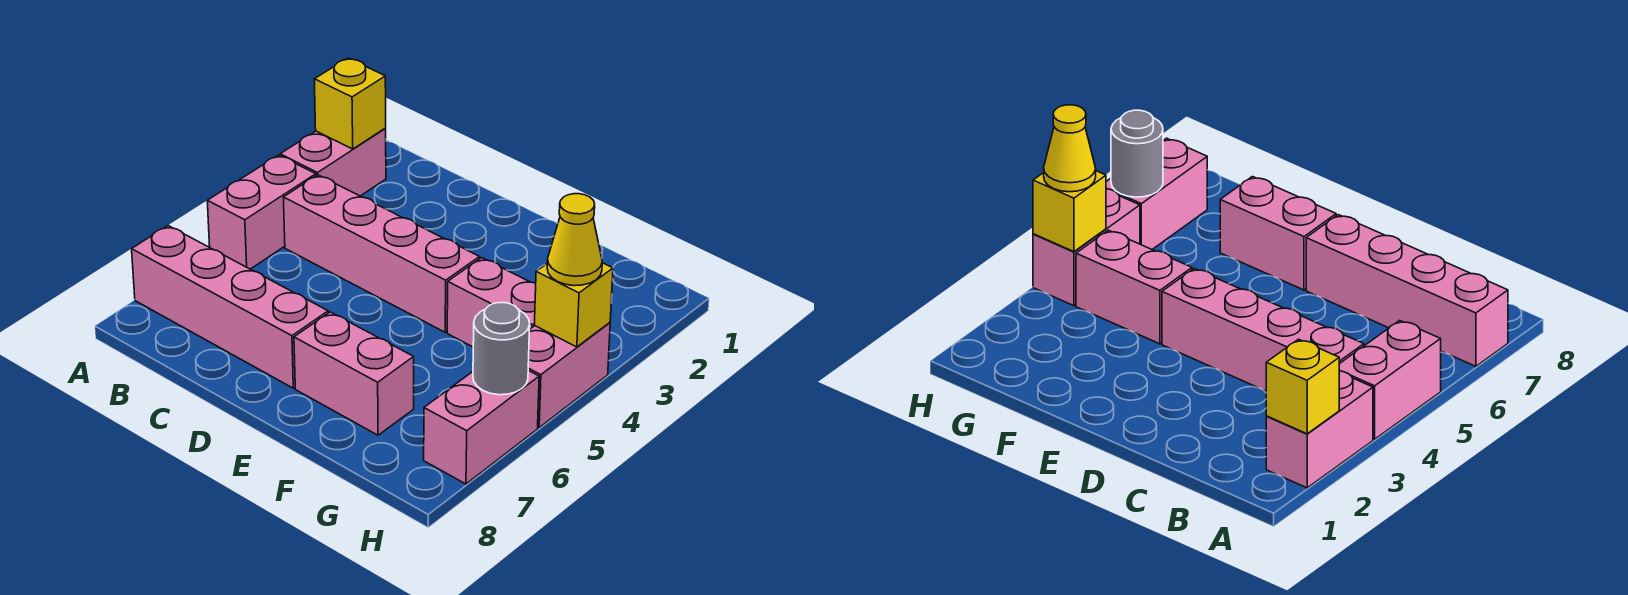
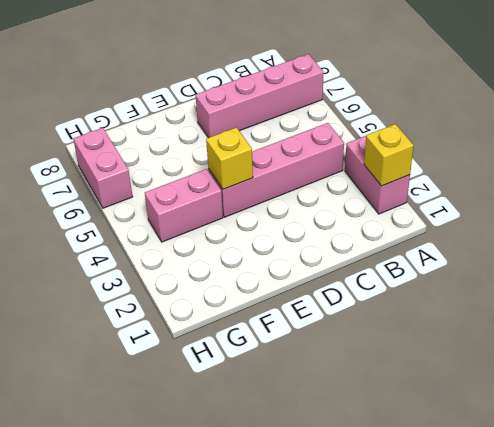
yellow brick E4 level 2 -> yellow brick H4 level 2
none -> pink brick A4:A5 level 1
none -> pink brick E7:F7 level 1
none -> pink brick H4:H5 level 1

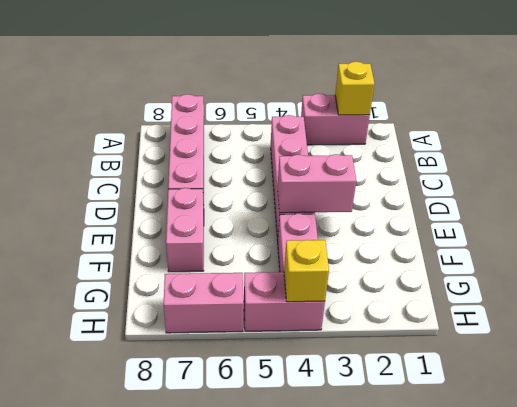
pink brick E3:E4 level 2 -> pink brick A4:A5 level 1
none -> grey round brick H6 level 2
none -> yellow cone H4 level 3

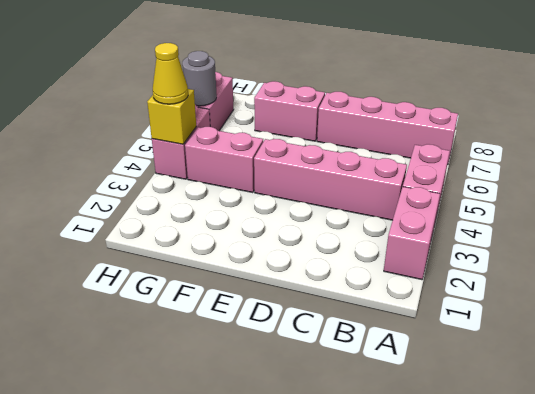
none -> yellow brick A2 level 2

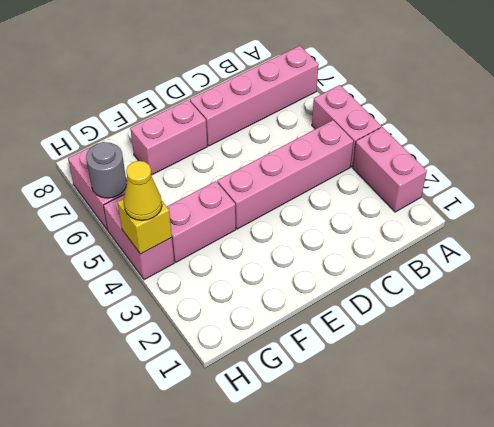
none -> yellow brick A2 level 2

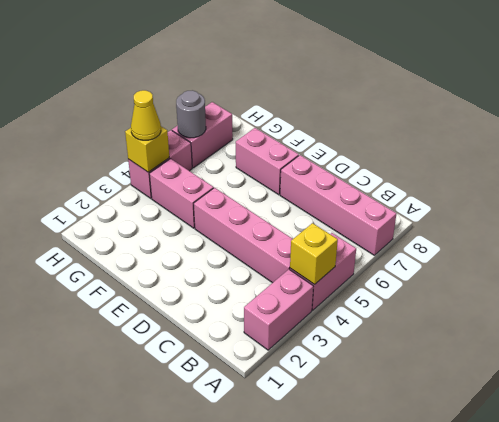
yellow brick A4 level 2 -> yellow brick A2 level 2

